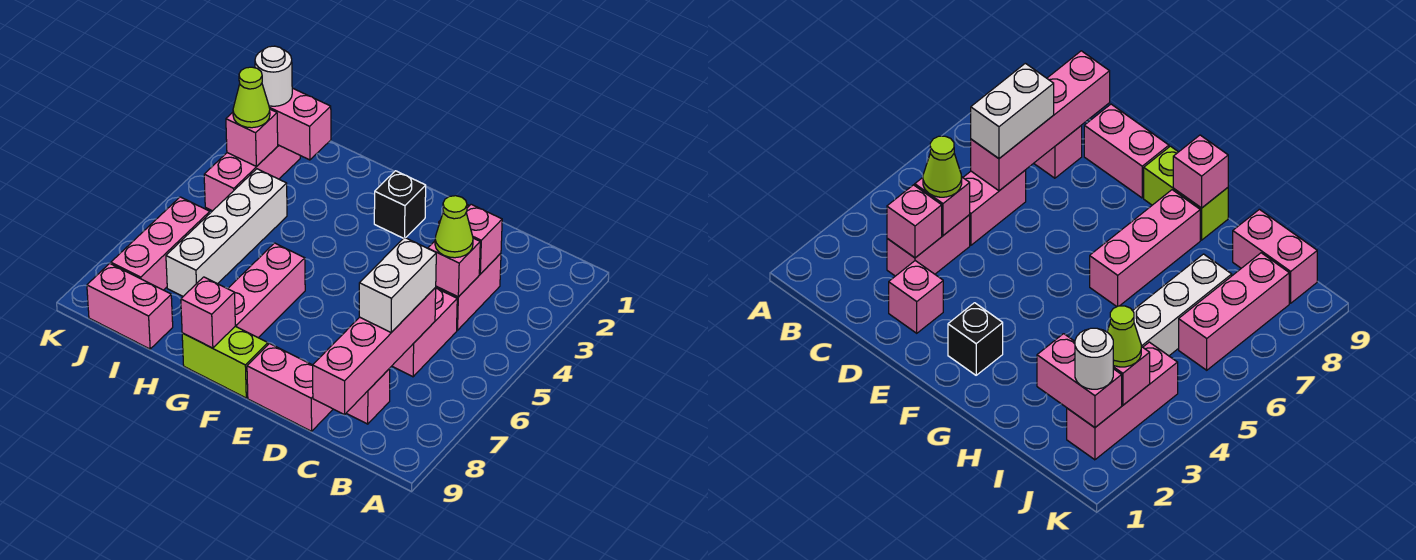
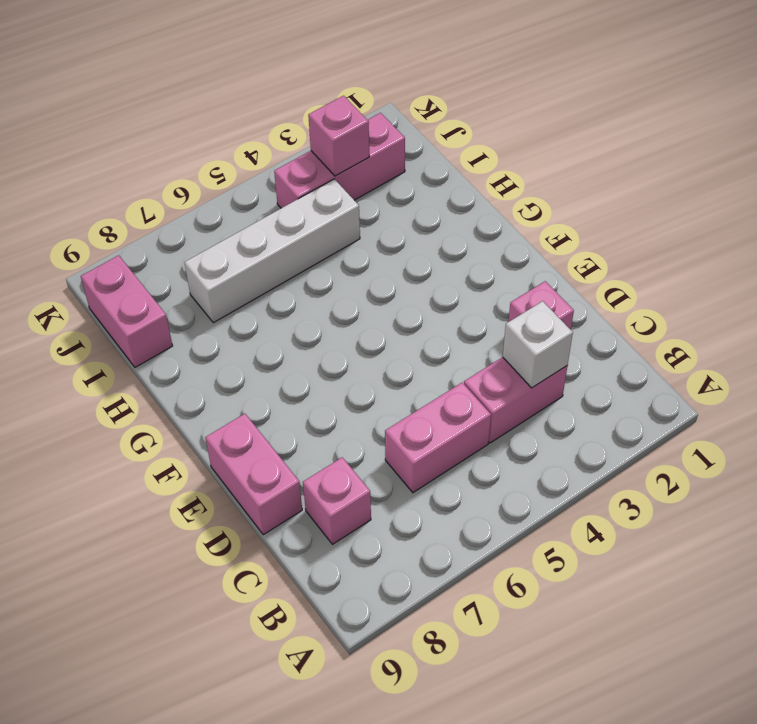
white brick C3 level 2 -> pink brick C3 level 2
none -> black brick F2 level 1
none -> lime brick F9:G9 level 1
none -> pink brick G6:G8 level 1

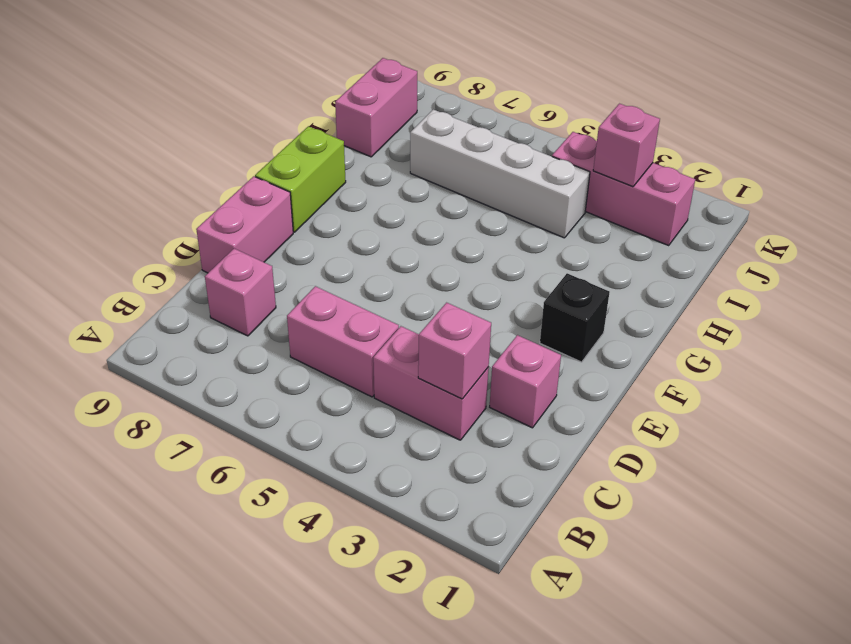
none -> pink brick G6:G8 level 1
none -> pink brick J6:J8 level 1
none -> pink brick C4 level 2

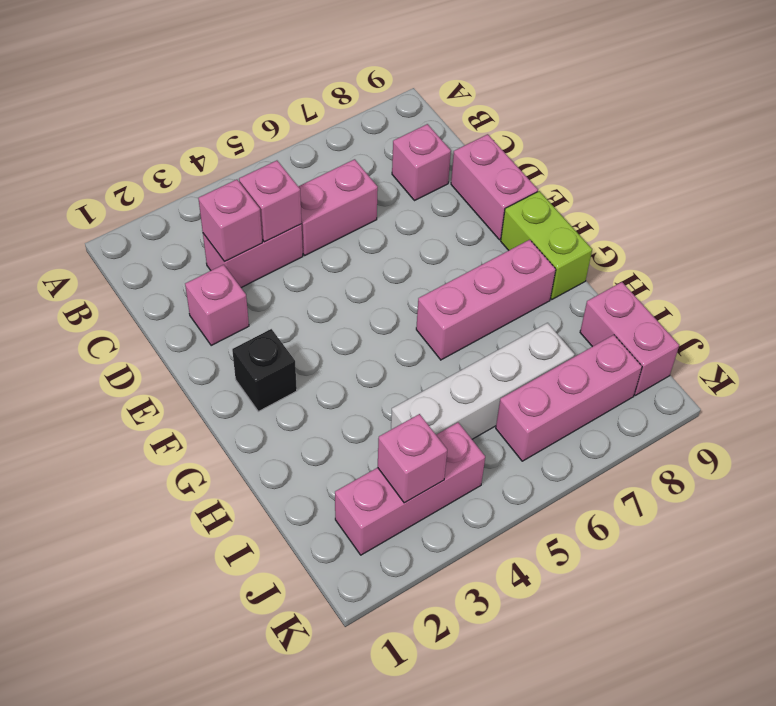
none -> pink brick C6:C9 level 2
none -> pink brick G9 level 2
none -> pink brick I2:J2 level 2

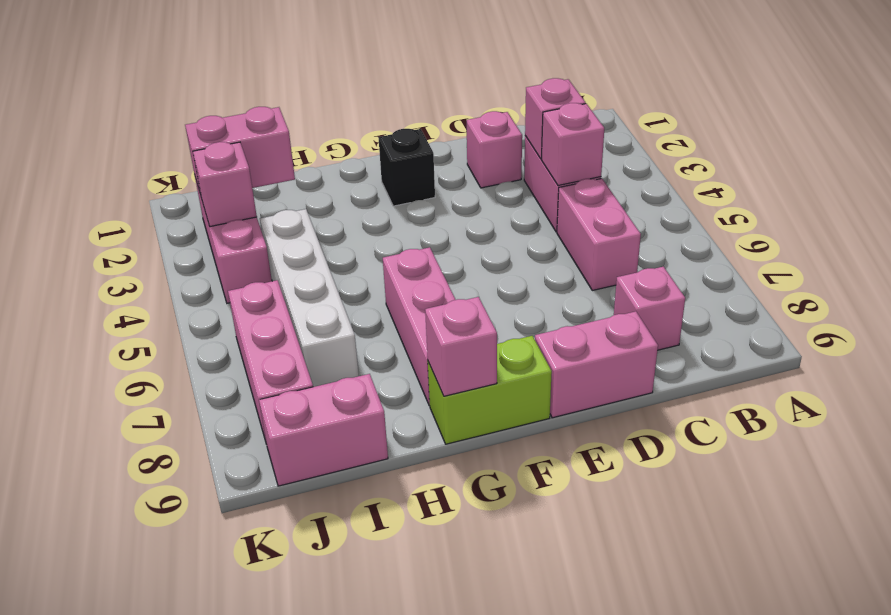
none -> pink brick C6:C9 level 2
none -> lime cone C4 level 3
none -> white brick C6:C7 level 3

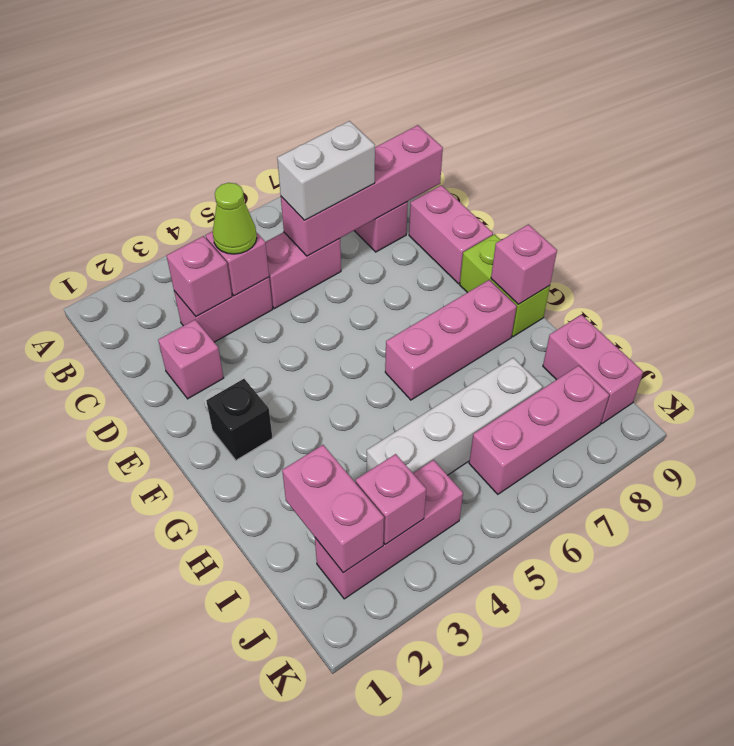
none -> white round brick J2 level 3
none -> lime cone J3 level 3

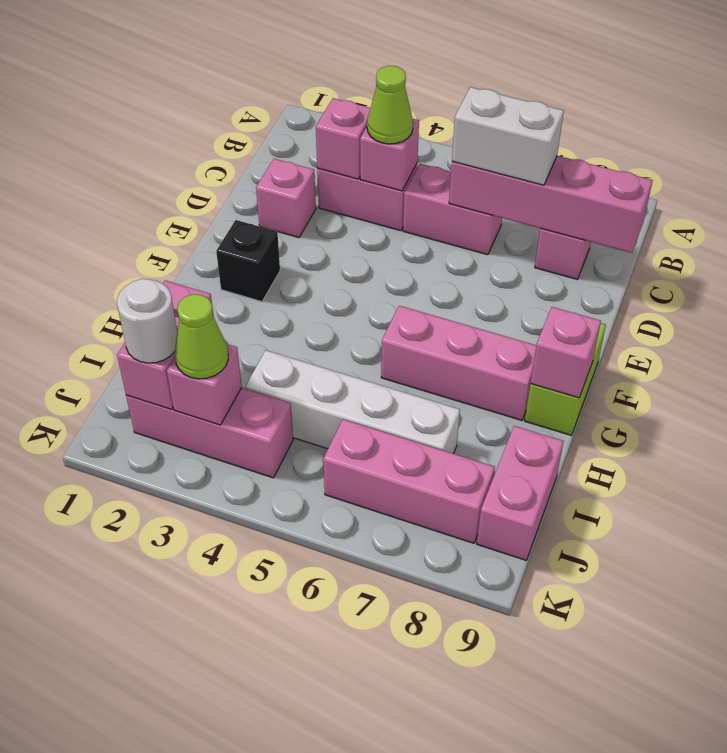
none -> pink brick D9:E9 level 1

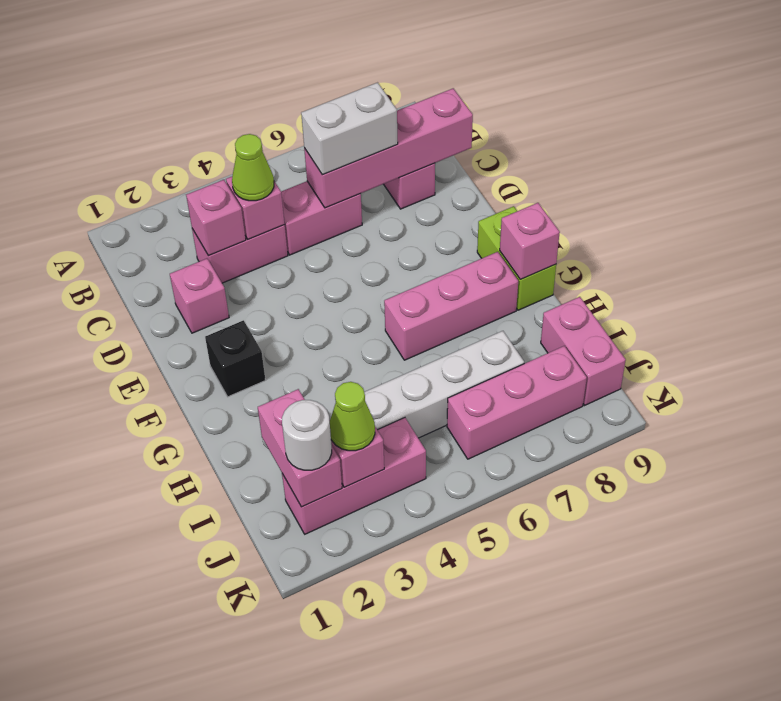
none -> pink brick D9:E9 level 1

